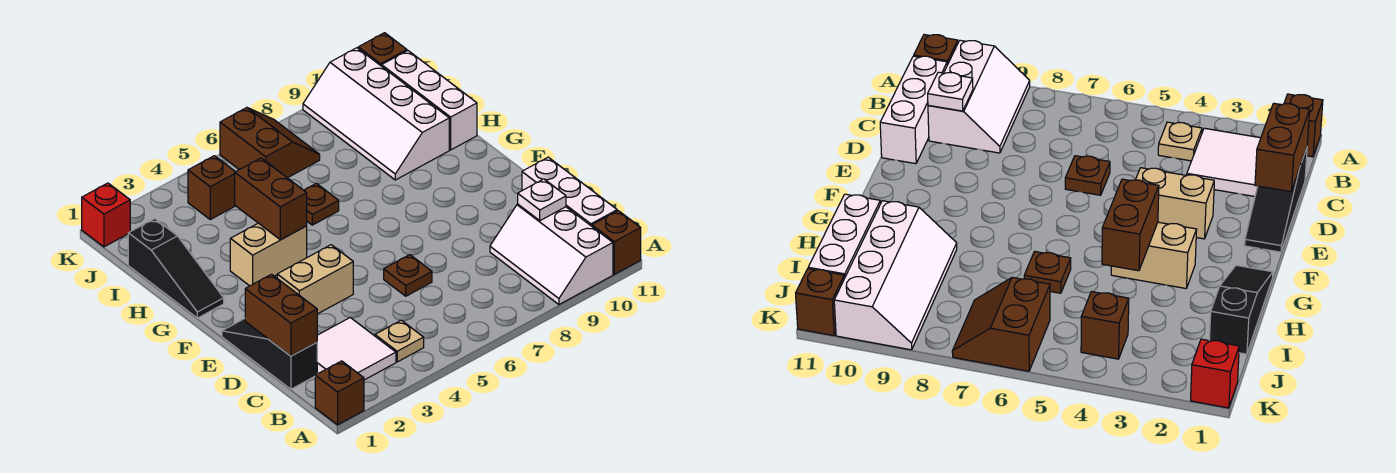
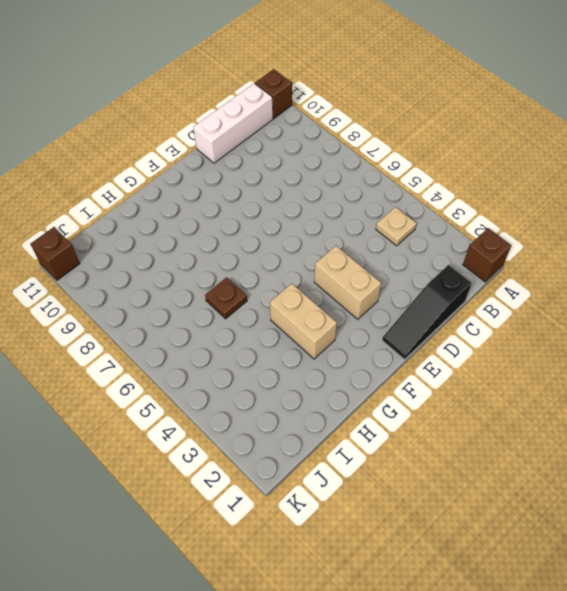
none -> white slope A9:C10 level 1 top 10
none -> white tile B2:C3 level 1
none -> brown plate D6 level 1

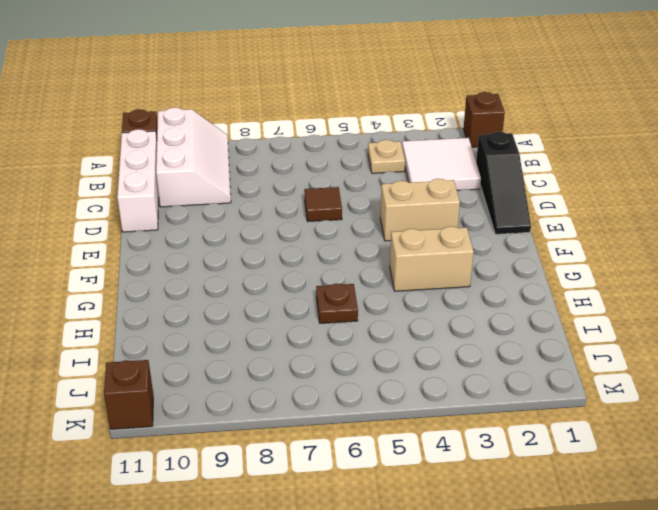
brown tile D6 level 1 -> brown plate D6 level 1
none -> black slope G1:I1 level 1 top I
none -> white slope H9:K10 level 1 top 10
none -> white brick H11:J11 level 1

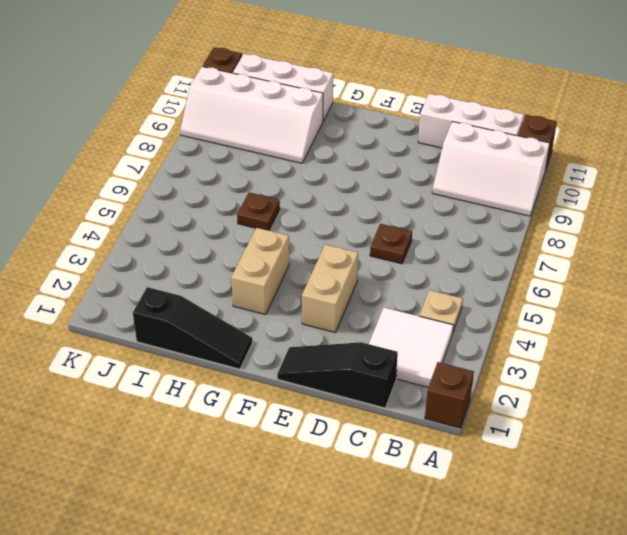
none -> brown brick J4 level 1
none -> brown slope J6:K7 level 1 top 6
none -> red brick K1 level 1

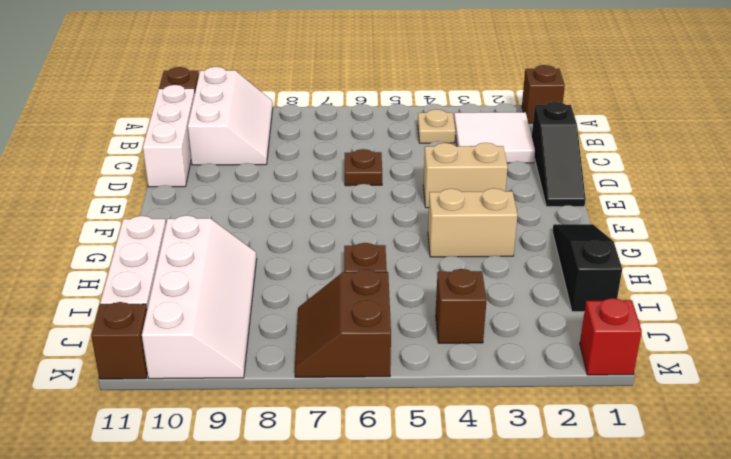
none -> brown brick C1:D1 level 2
none -> white plate C10 level 2
none -> brown brick G4:H4 level 2

